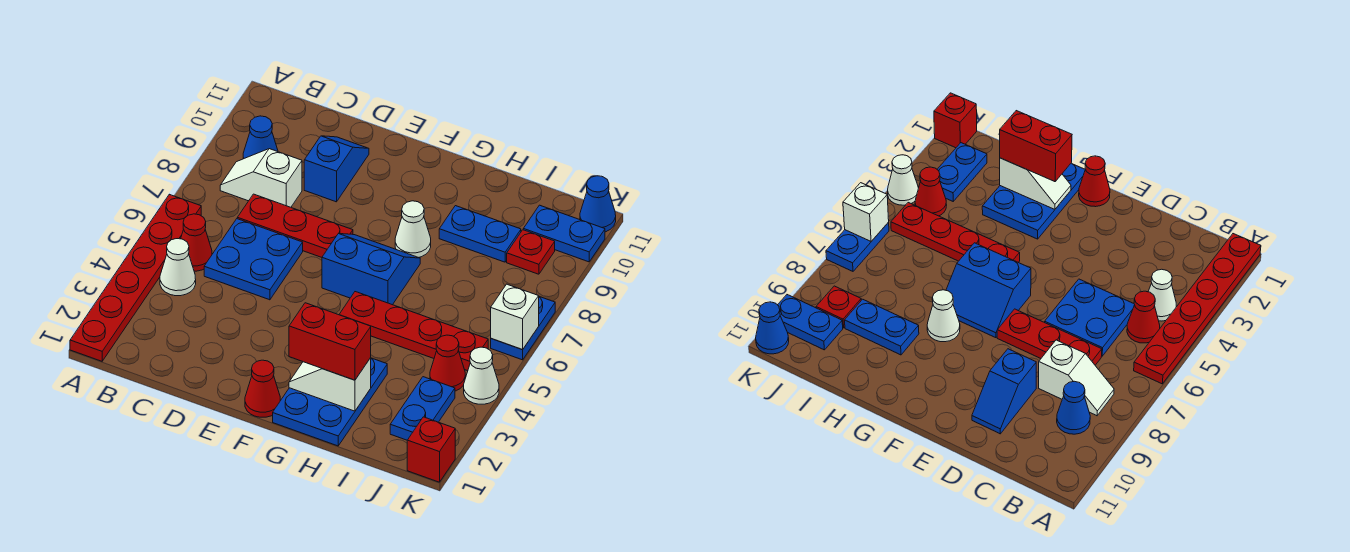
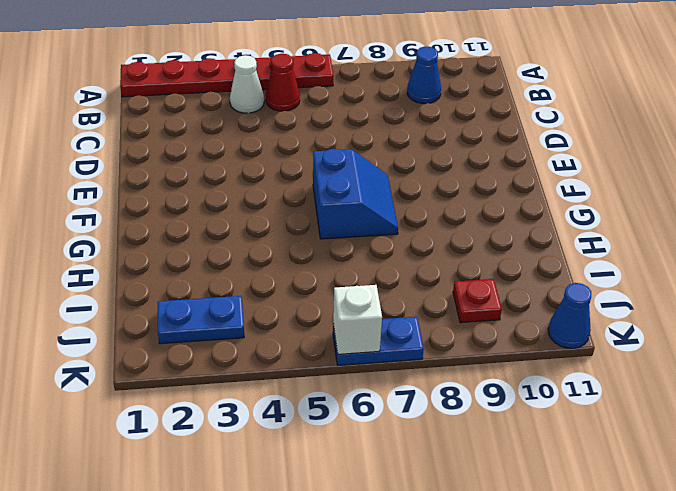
none -> white slope B8:C8 level 1 top C
none -> blue plate C5:D6 level 1
none -> red plate C7:E7 level 1

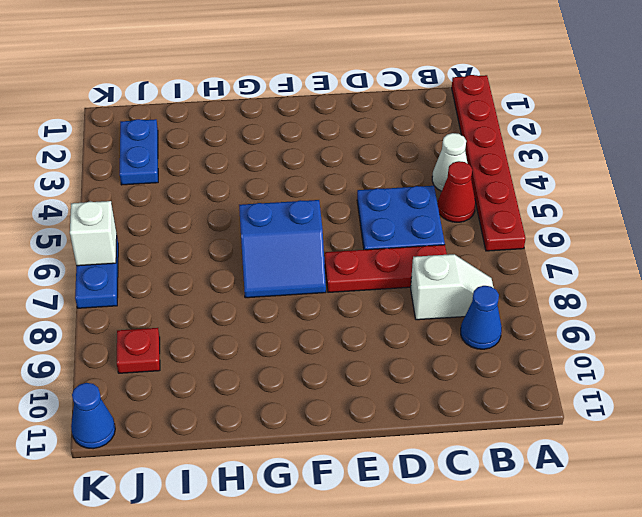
none -> blue slope D9:D10 level 1 top 9
none -> red cone F1 level 1
none -> blue plate G1:H3 level 1

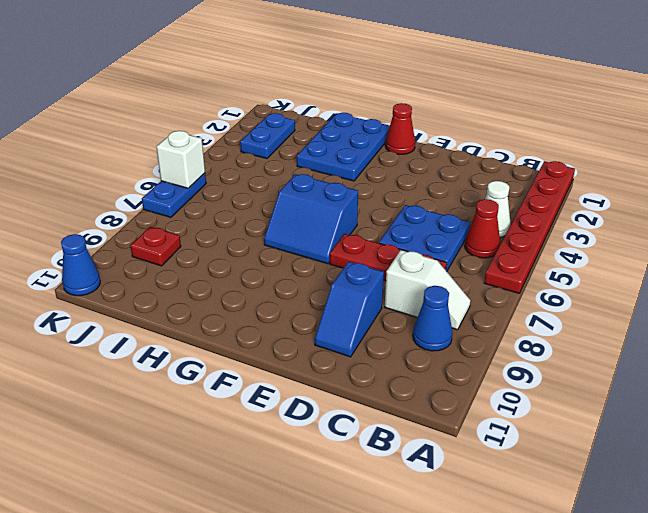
none -> red plate G5:J5 level 1
none -> white cone G8 level 1
none -> blue plate H9:I9 level 1

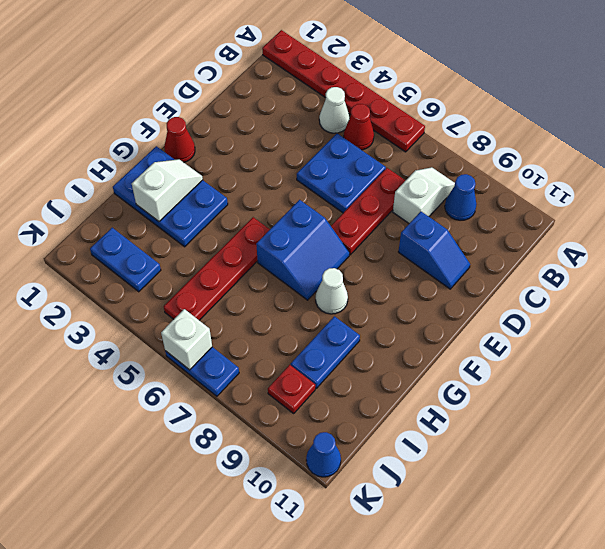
none -> red cone J4 level 1
none -> blue plate J10:K10 level 1
none -> red brick K1 level 1

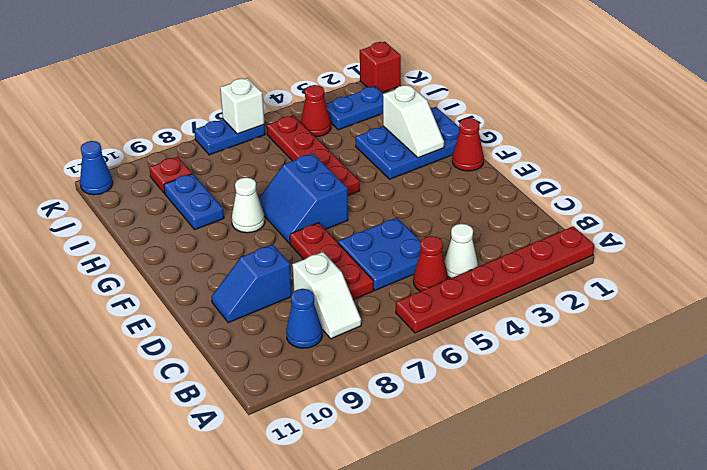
none -> blue plate J10:K10 level 1
none -> white cone K4 level 1
none -> red brick G2:H2 level 3

